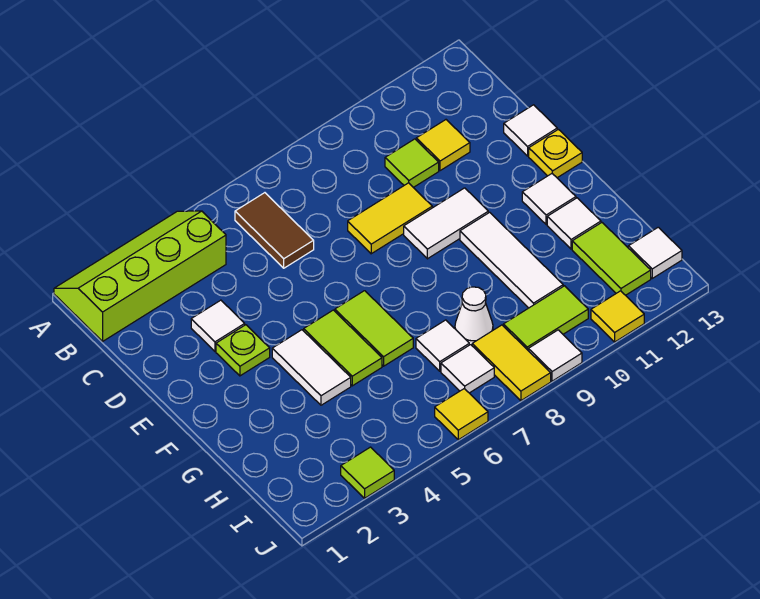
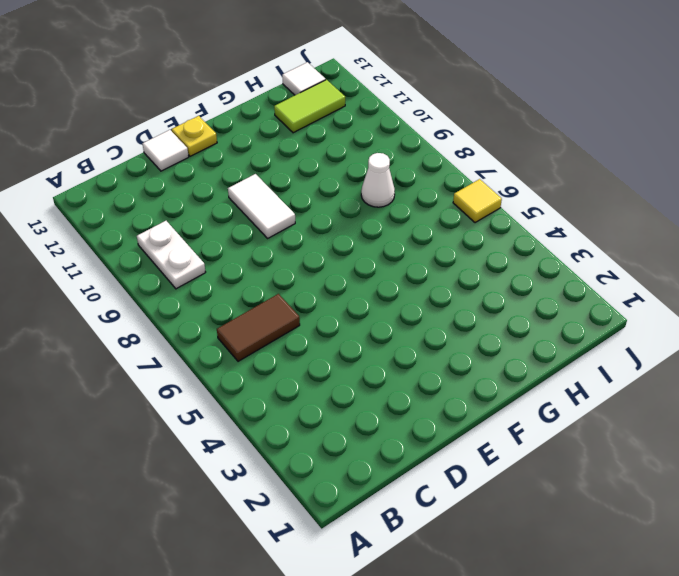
white plate B9:B10 level 1 -> none
none -> lime slope A1:B4 level 1 top B
none -> lime tile C10 level 1
none -> yellow tile C11 level 1

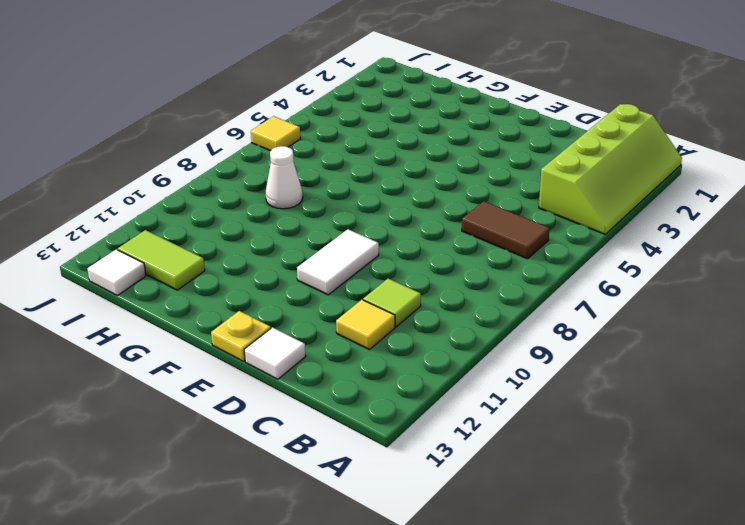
none -> white tile D3 level 1
none -> yellow tile D8:D9 level 1
none -> lime plate E3 level 1

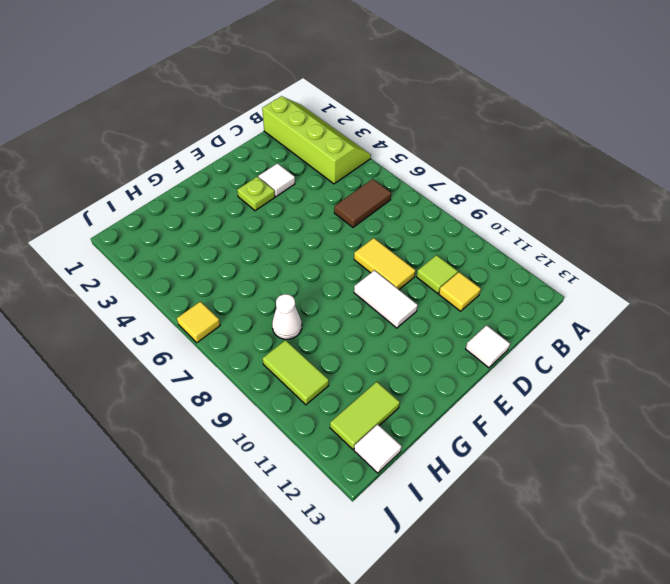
none -> yellow plate E13 level 1
none -> white tile F4:G4 level 1
none -> lime tile F5:G5 level 1

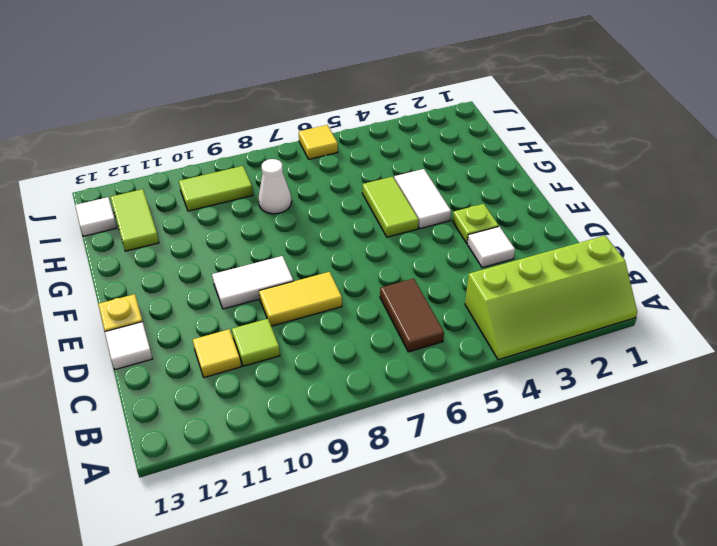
none -> lime tile F6:G6 level 1
none -> white tile F10:H10 level 1
none -> white tile F12 level 1

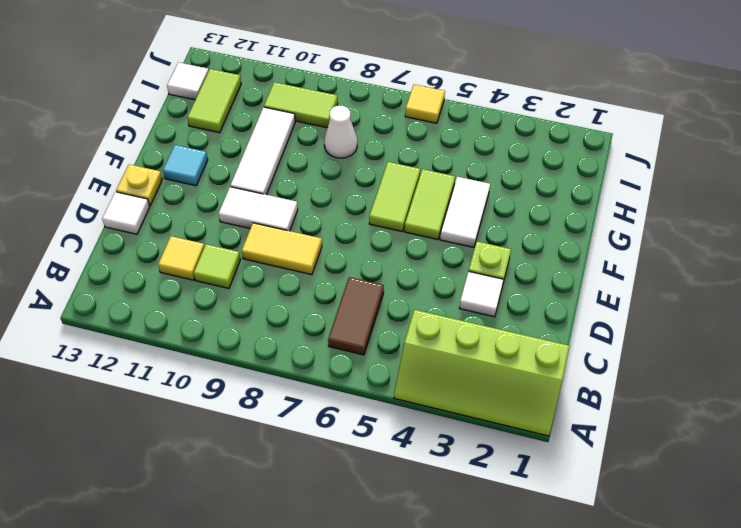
cyan tile F12 level 1 -> white tile F12 level 1
none -> white tile G12 level 1
none -> white tile H7 level 1
none -> white tile I7 level 1

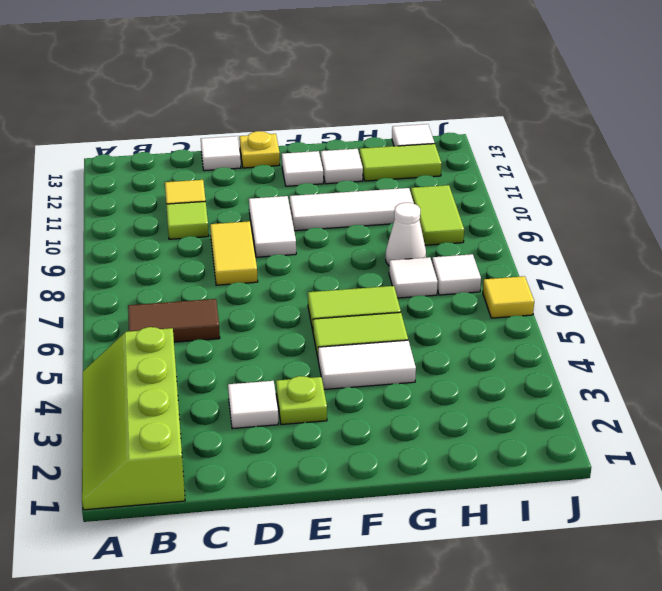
none -> yellow tile I8:J8 level 1
none -> lime tile J3 level 1
none -> white tile J9 level 1

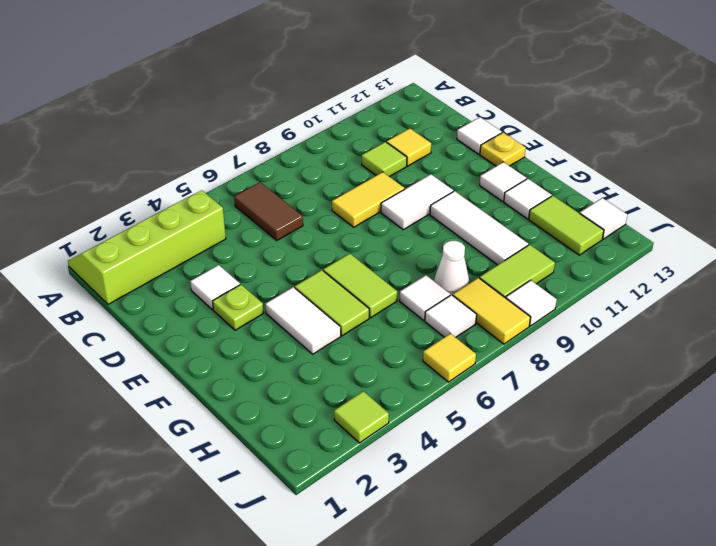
none -> yellow tile J11 level 1

